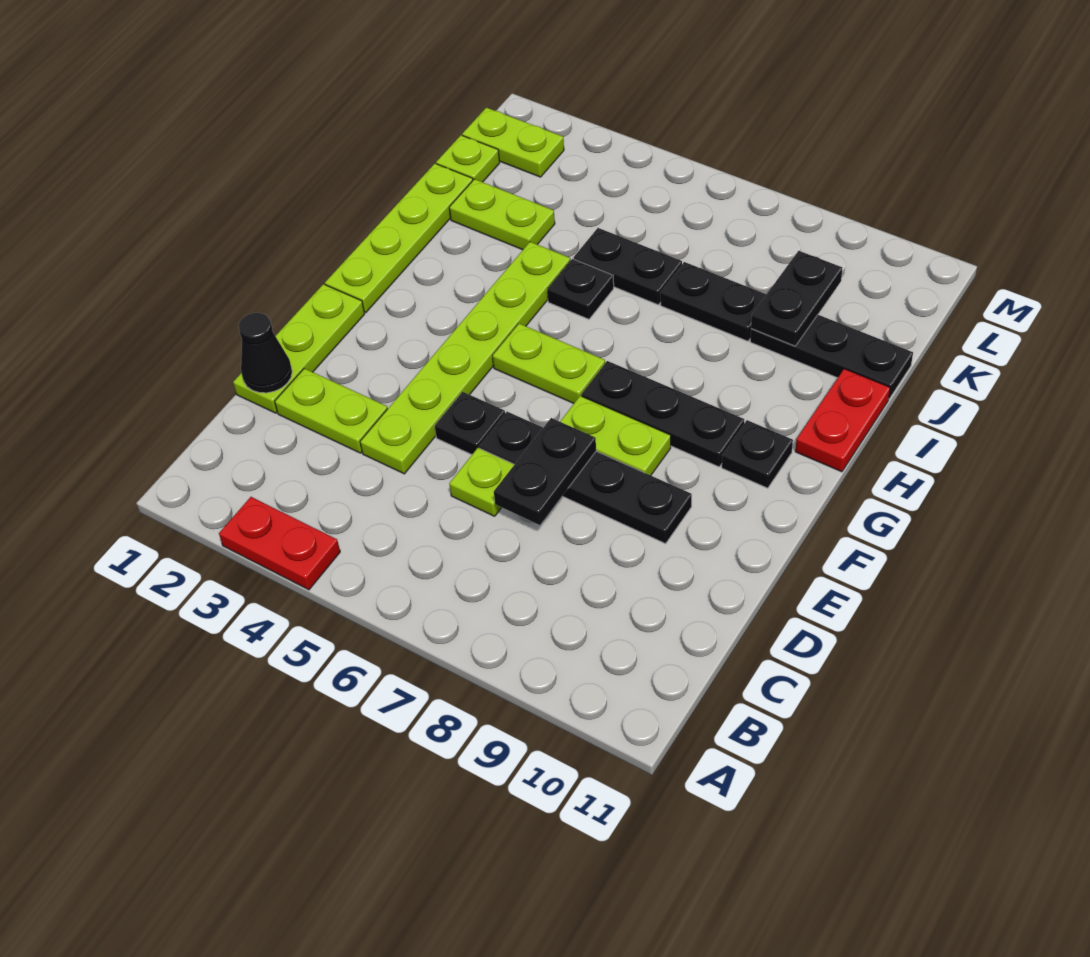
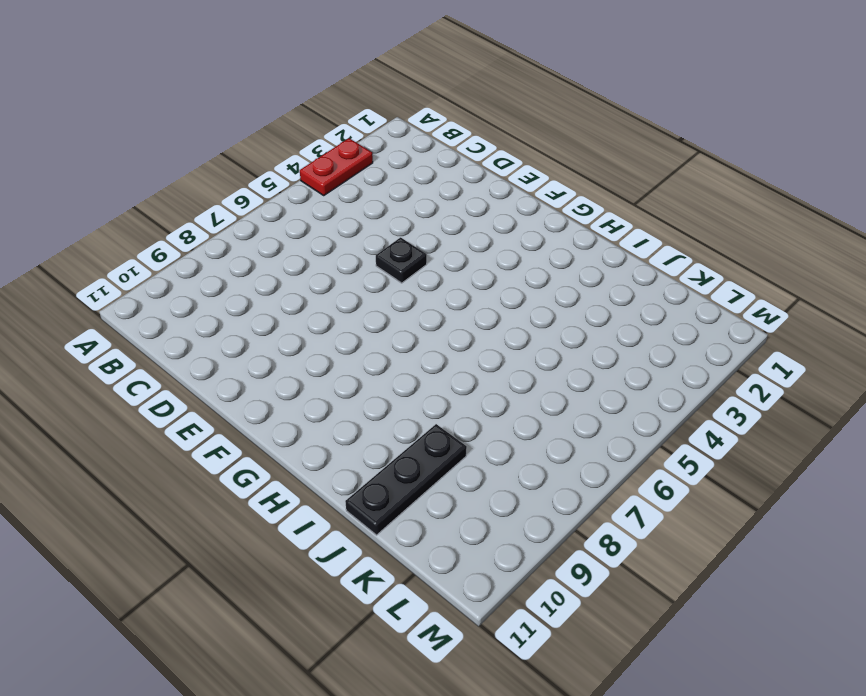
none -> lime plate D1:F1 level 1
none -> lime plate D2:D3 level 1
none -> lime plate D4:I4 level 1

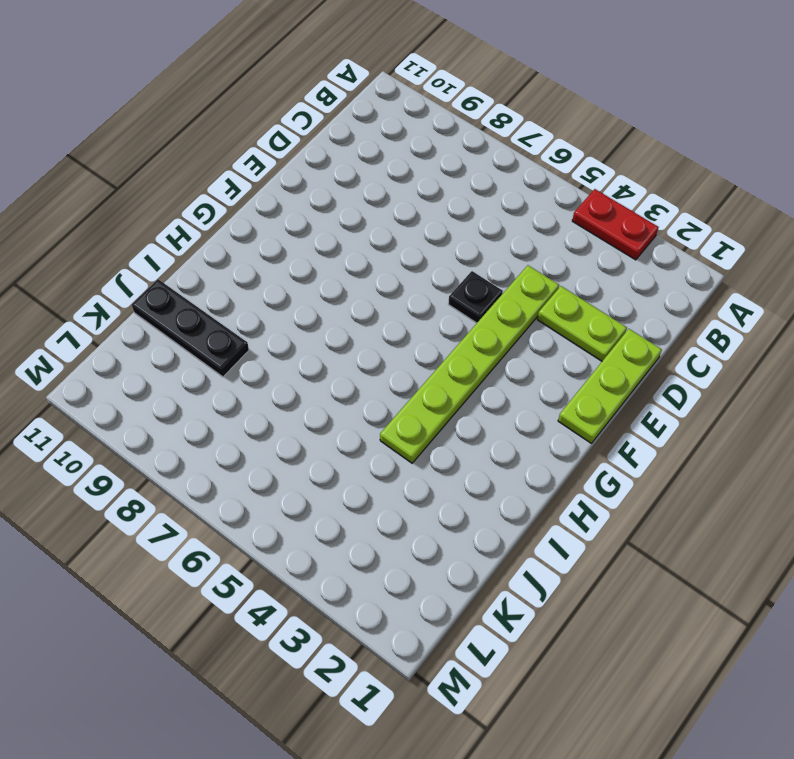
none -> lime plate D6 level 1
none -> black plate E6:E9 level 1
none -> lime plate F7:F8 level 1

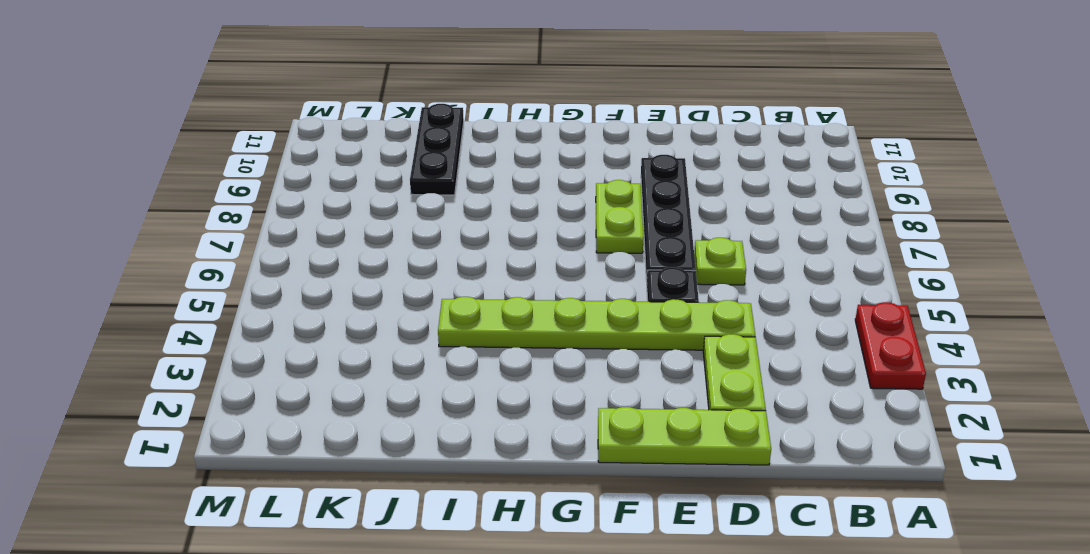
none -> lime plate G1:J1 level 1
none -> lime plate G5:G6 level 1
none -> black plate G7:G9 level 1

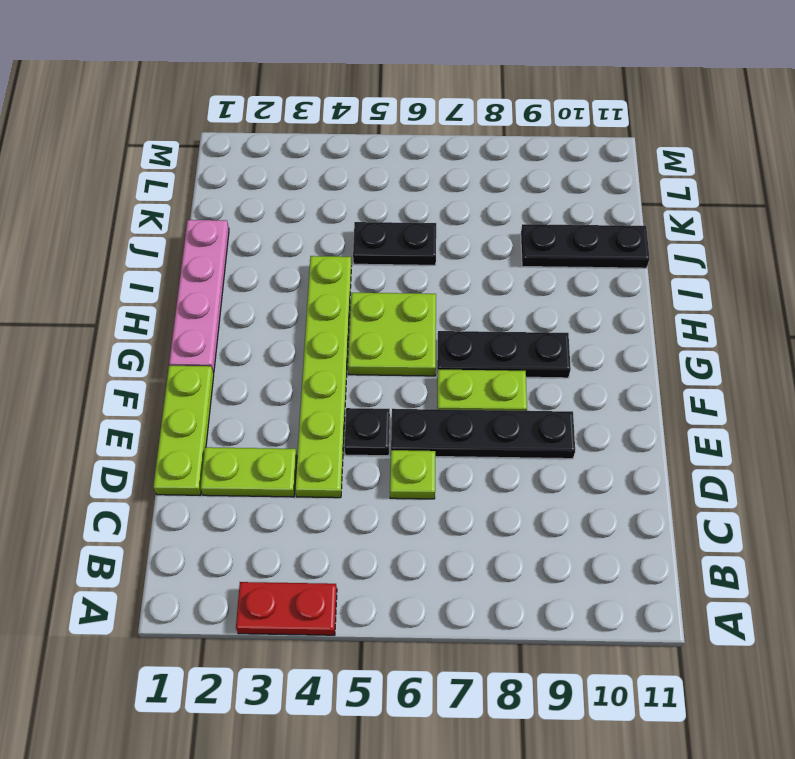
pink plate G1:J1 level 1 -> lime plate G1:J1 level 1
lime plate G5:H6 level 1 -> lime plate G5:G6 level 1
none -> black plate G10 level 1
none -> red plate H11:I11 level 1
none -> black plate I5 level 1

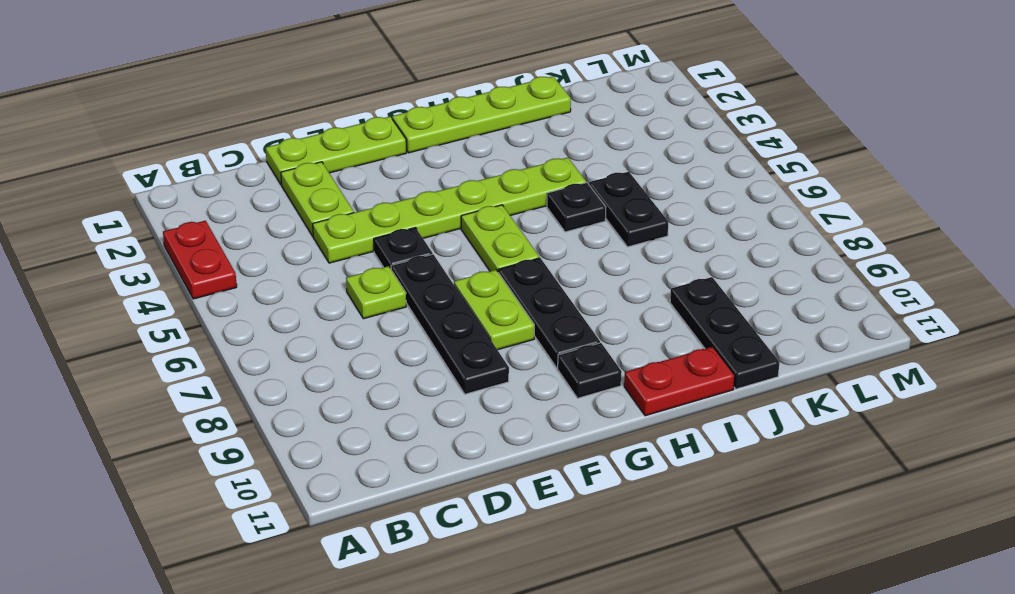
none -> lime plate J2:J3 level 1
none -> black plate J7:J8 level 1
none -> lime plate K1 level 1

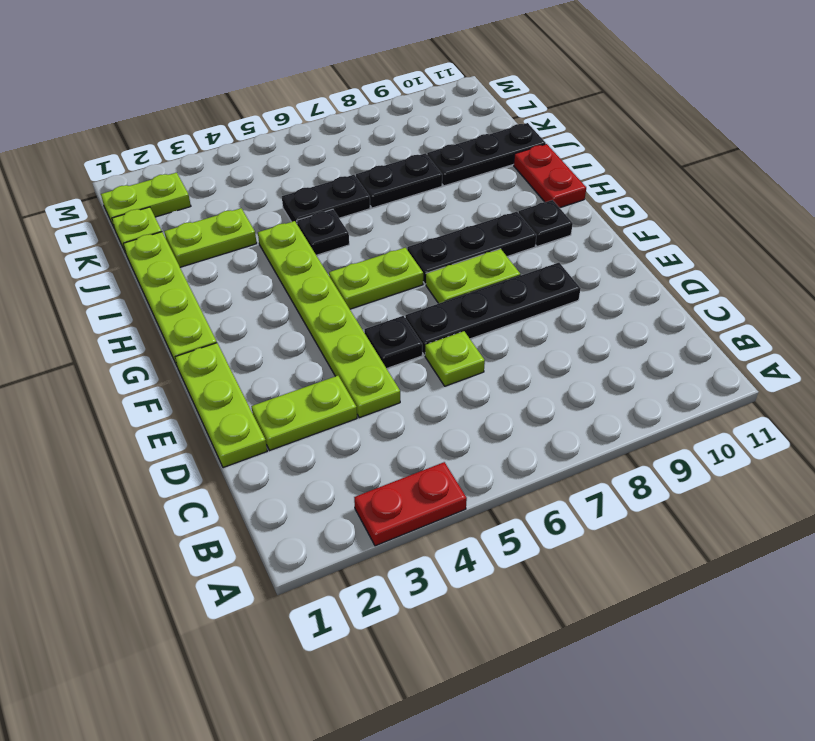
none -> black cone D1 level 2
none -> black plate D7:E7 level 2
none -> black plate J9:K9 level 2

